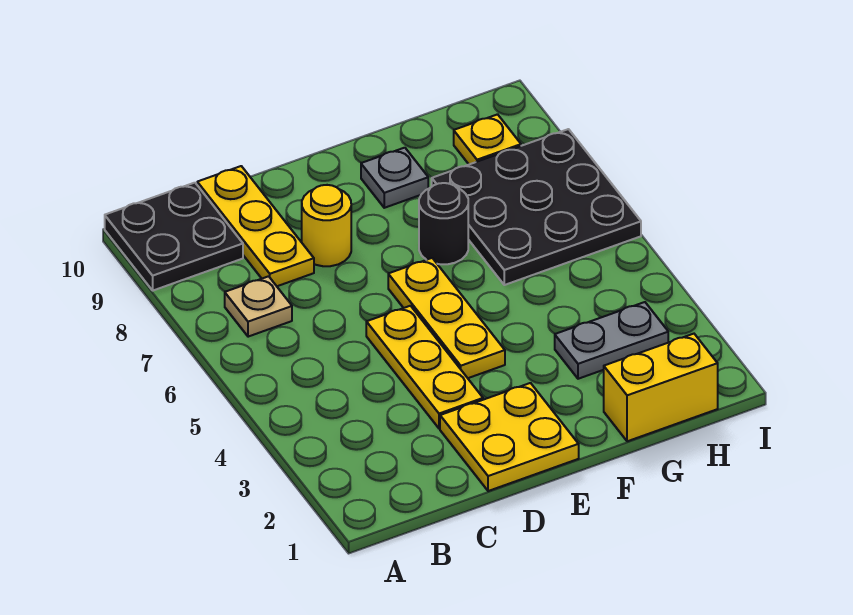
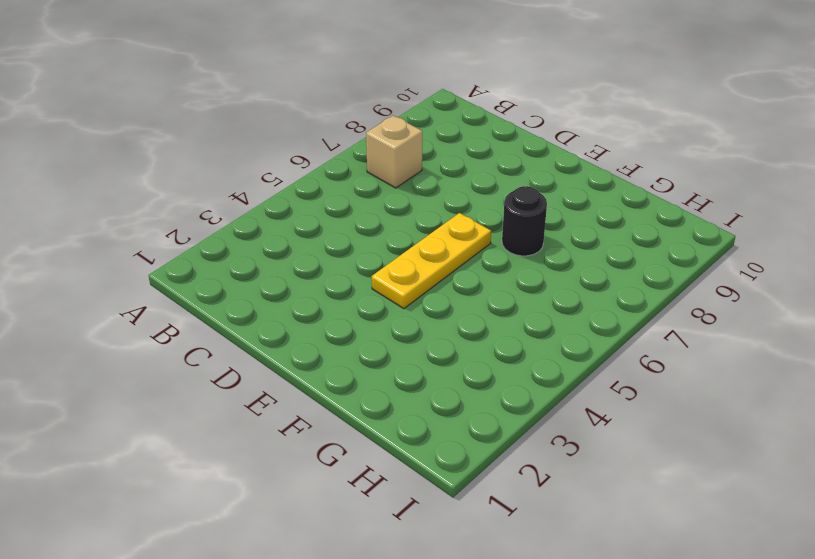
tan brick B7 level 1 -> tan plate B7 level 1
none -> black plate A9:B10 level 1
none -> yellow plate C8:C10 level 1
none -> yellow plate D1:E2 level 1

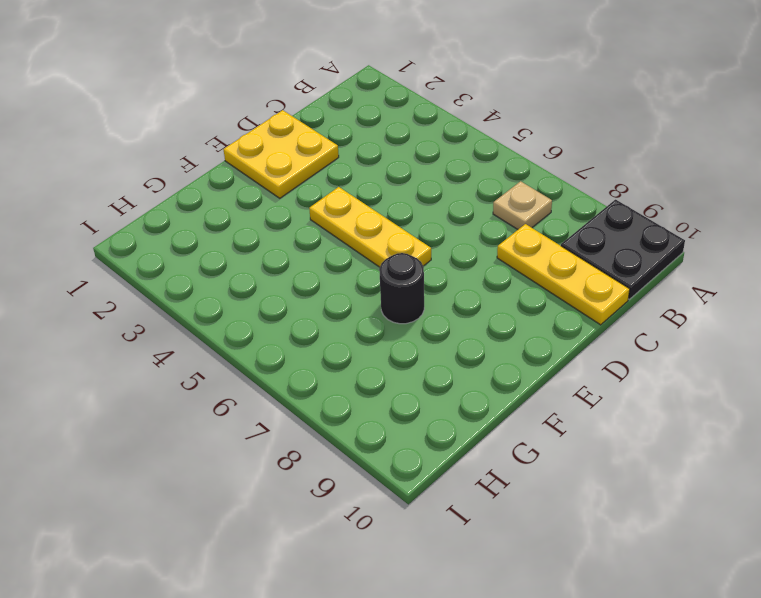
none -> yellow plate D3:D5 level 1
none -> yellow round brick D8 level 1
none -> grey plate F9 level 1

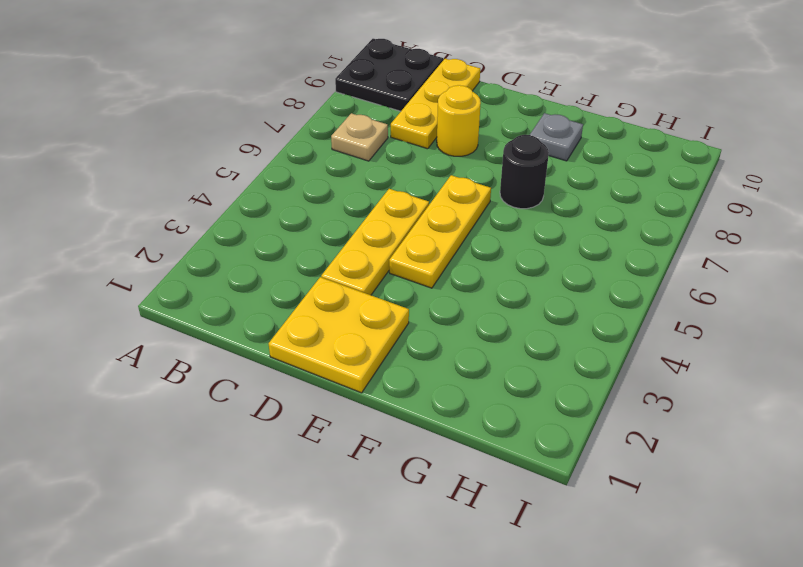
none -> yellow brick G1:H1 level 1
none -> grey plate G3:H3 level 1
none -> black plate G6:I8 level 1

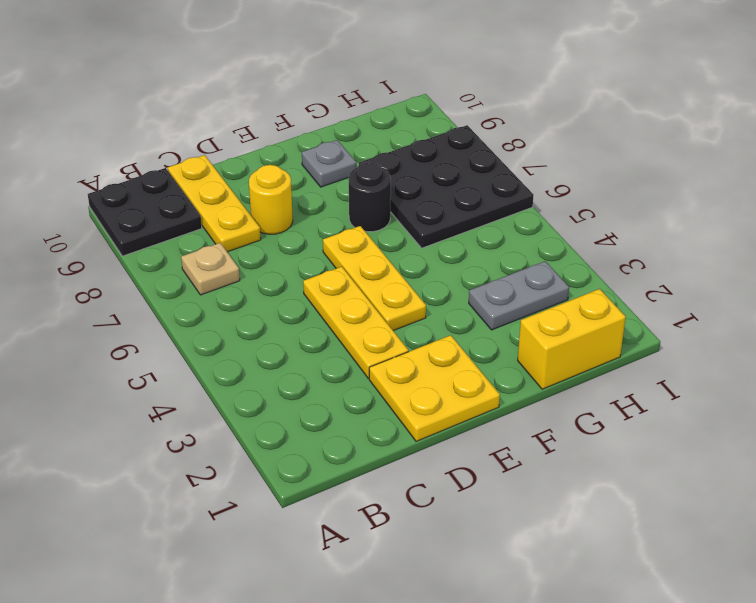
none -> yellow plate H9 level 1

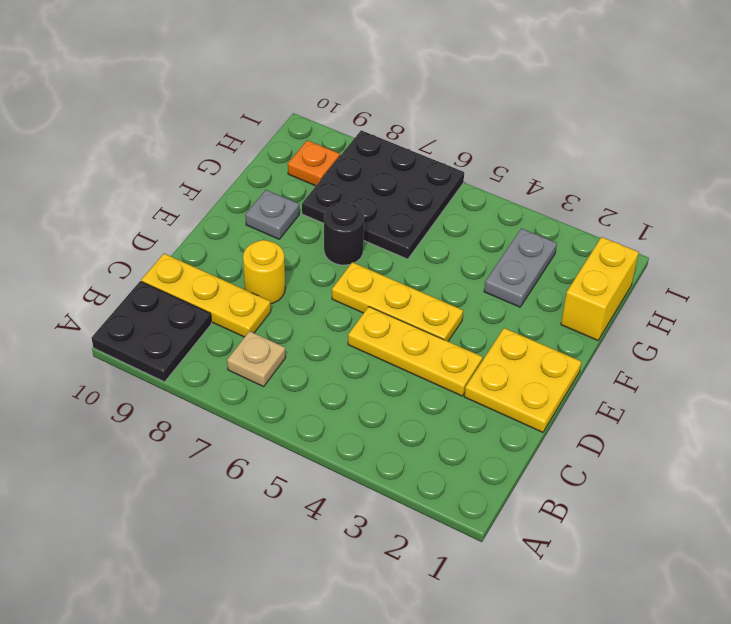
orange plate H9 level 1 -> yellow plate H9 level 1

